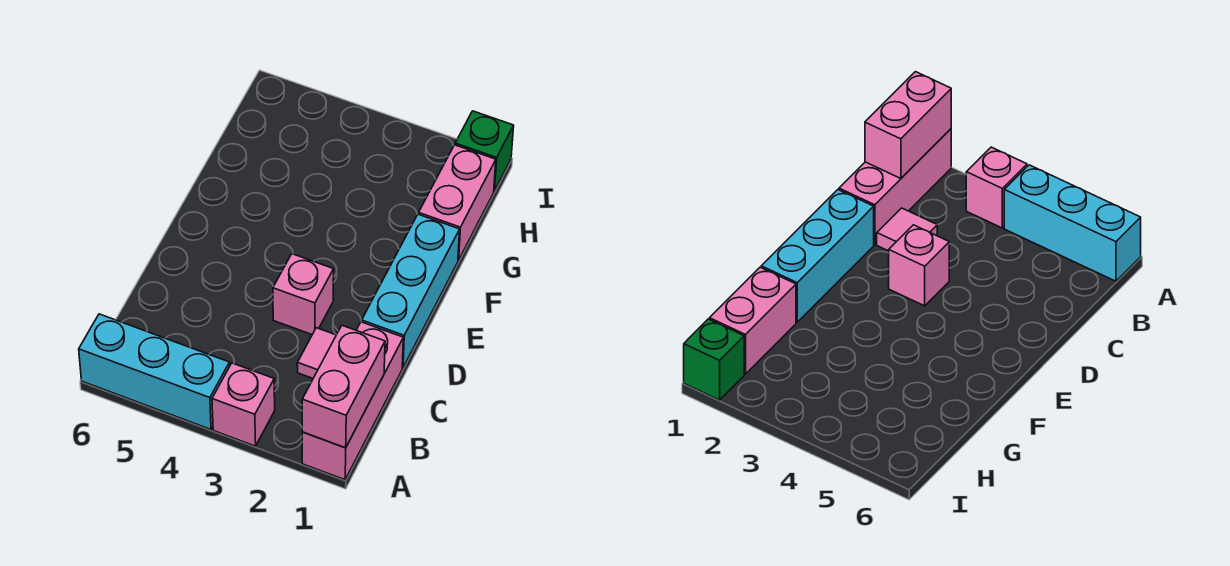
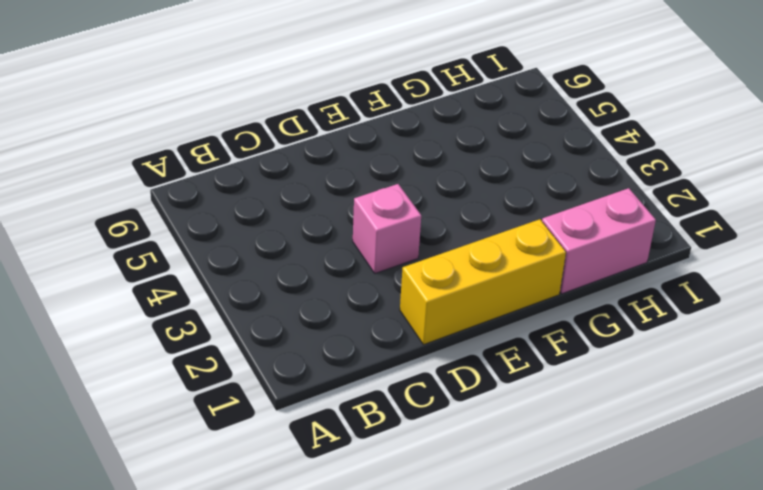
yellow brick D1:F1 level 1 -> cyan brick D1:F1 level 1
none -> pink brick A1:C1 level 1
none -> pink brick A3 level 1

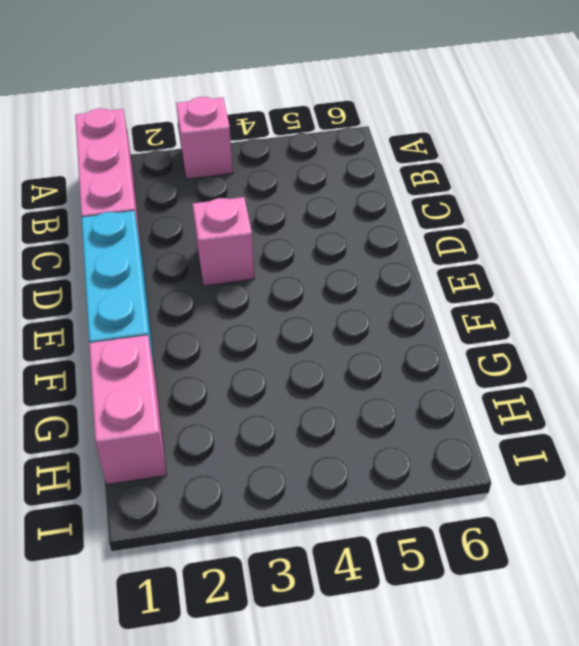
none -> cyan brick A4:A6 level 1
none -> pink tile C2 level 1

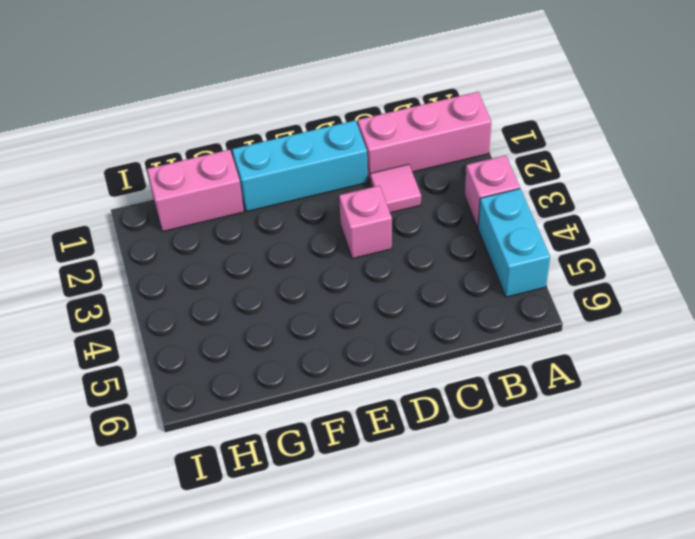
cyan brick A4:A5 level 1 -> cyan brick A4:A6 level 1
none -> green brick I1 level 1
none -> pink brick A1:B1 level 2

